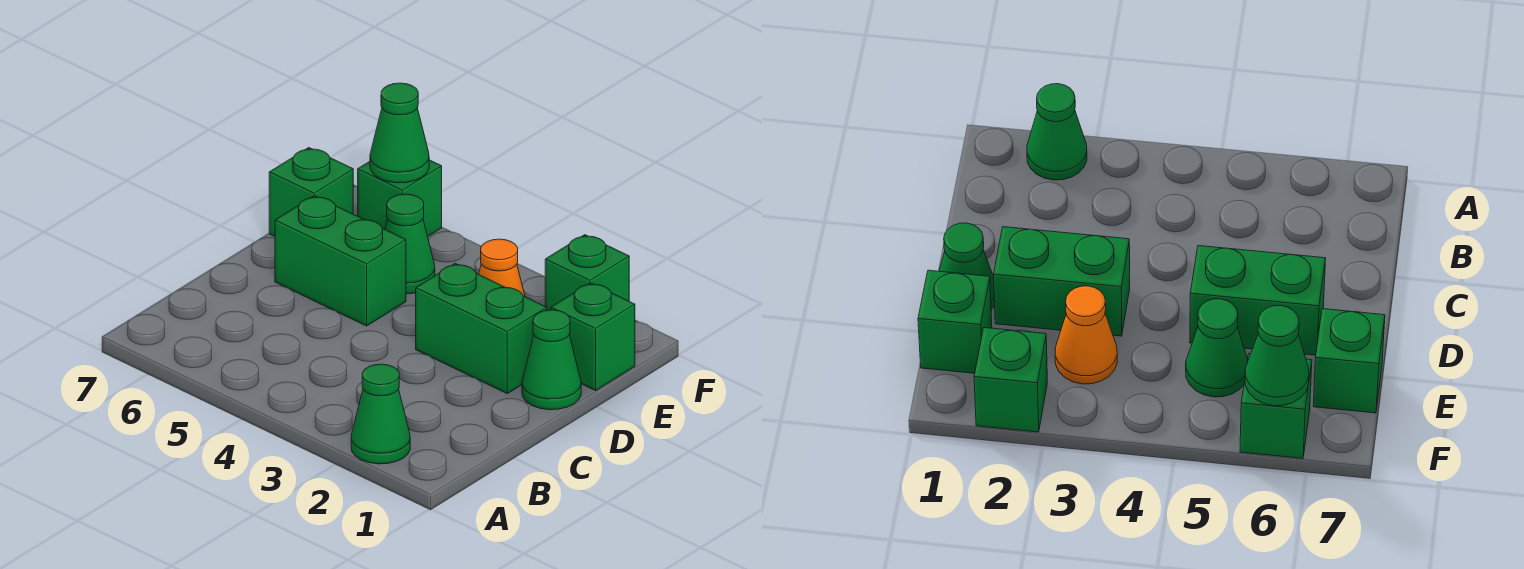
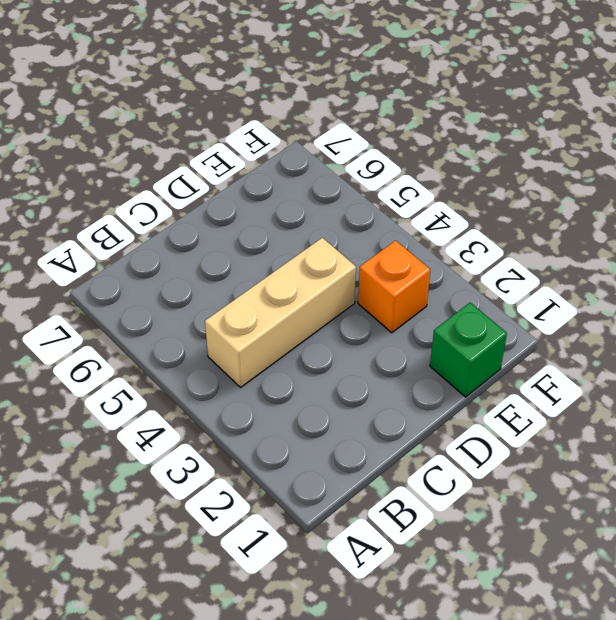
tan brick B4:D4 level 1 -> none
orange brick E3 level 1 -> orange cone E3 level 1
none -> green cone A2 level 1
none -> green cone D1 level 1

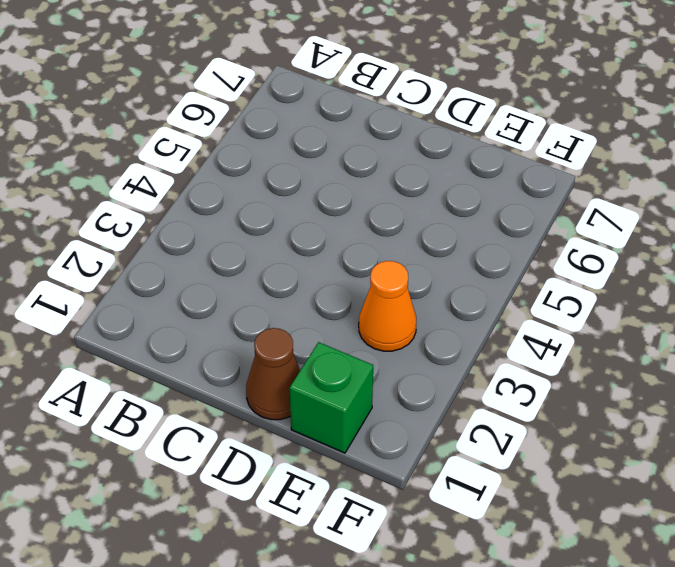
brown cone D1 level 1 -> green cone D1 level 1
none -> green cone A2 level 1
none -> green brick D2:D3 level 1

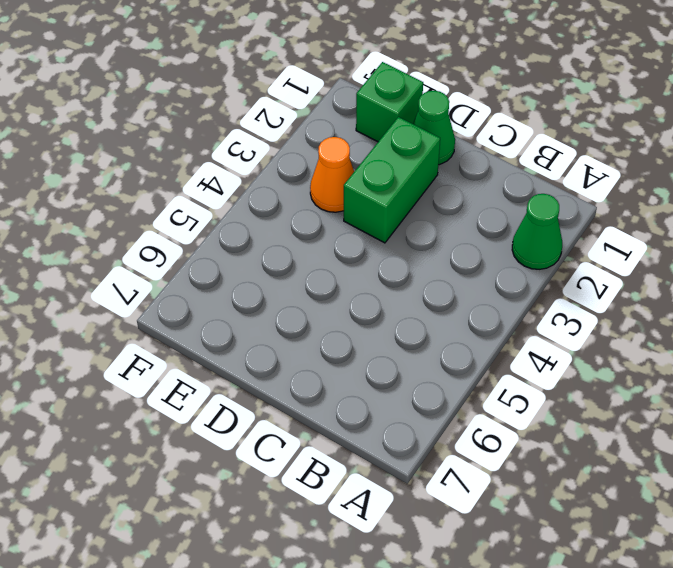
none -> green brick D5:D6 level 1
none -> green cone E5 level 1

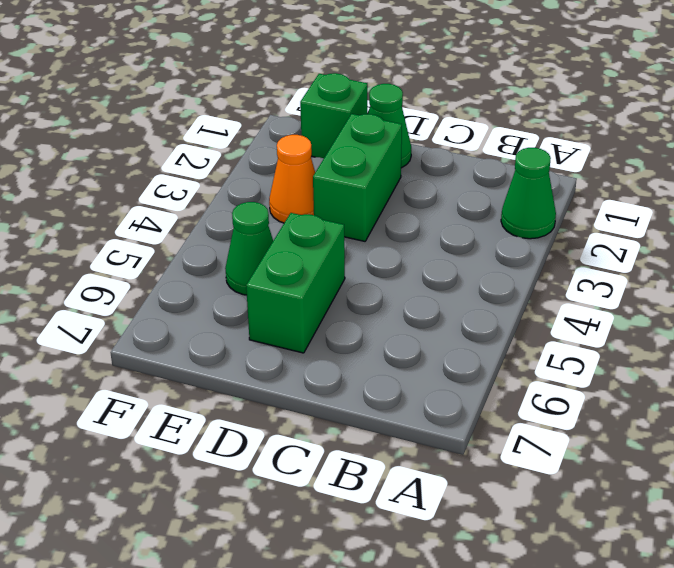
none -> green brick E7 level 1
none -> green brick F2 level 1

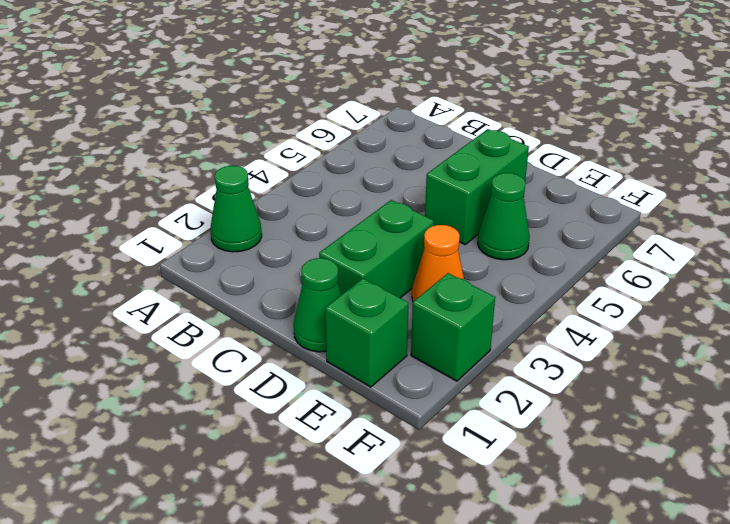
none -> green brick E7 level 1
none -> green brick F6 level 1

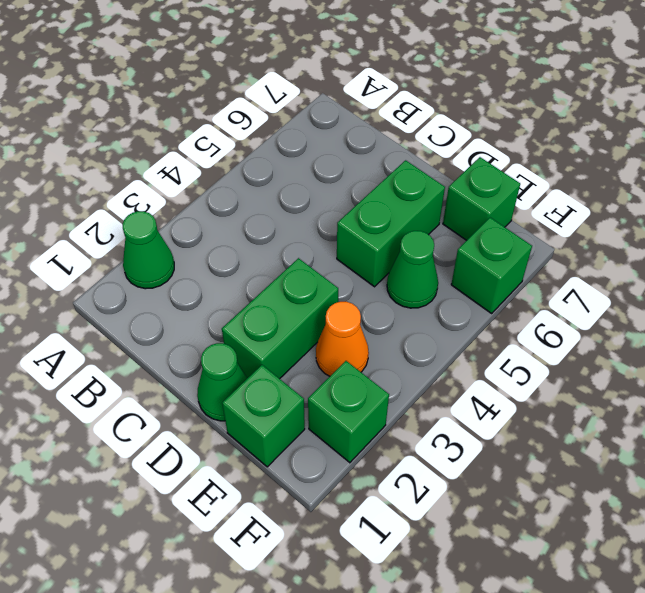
none -> green cone F6 level 2

